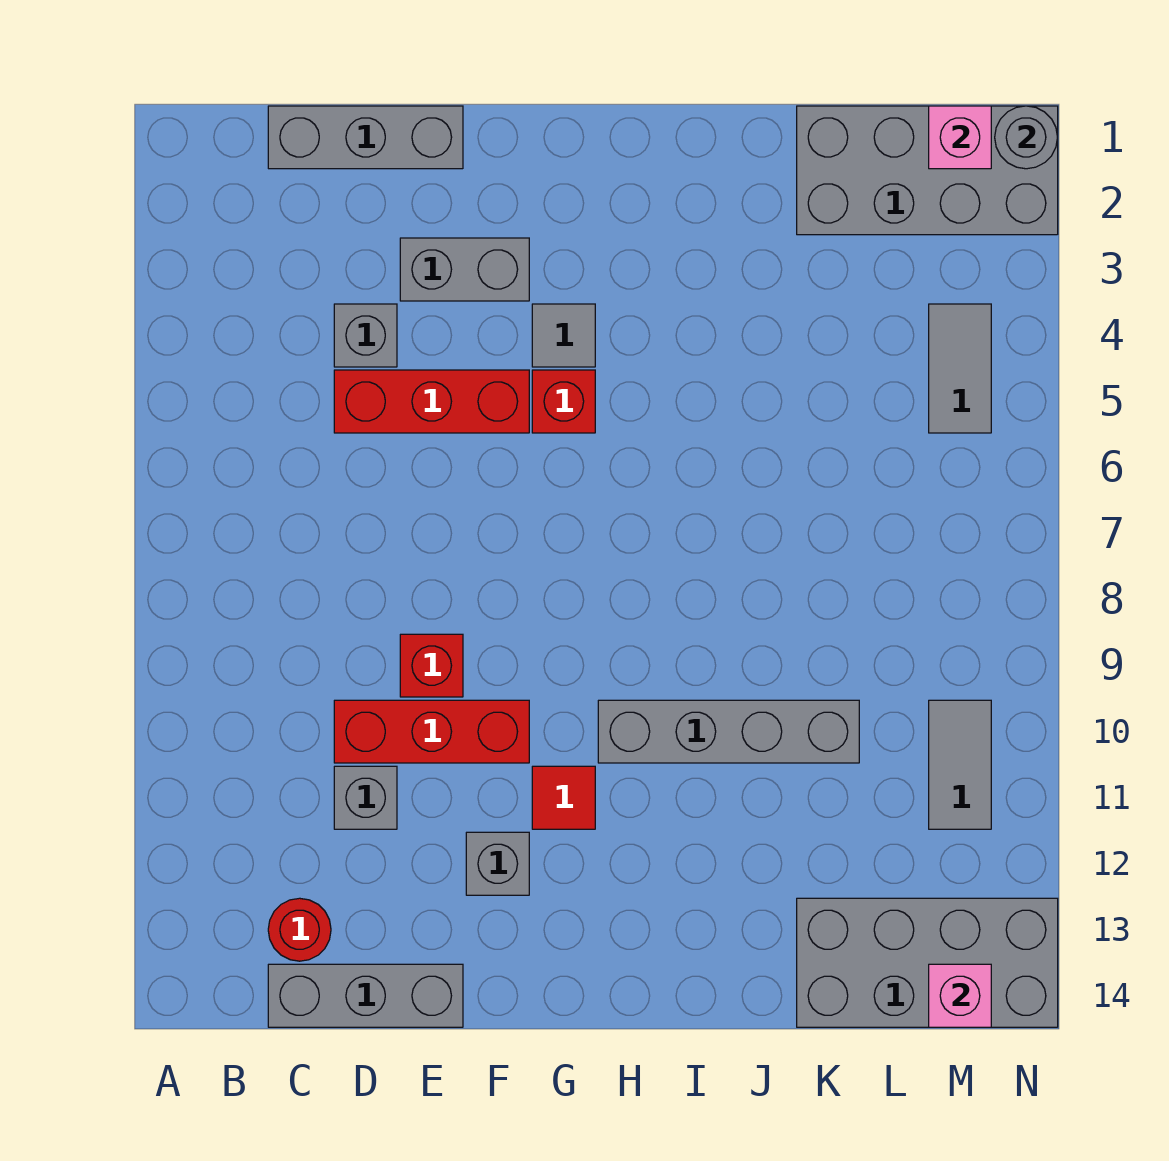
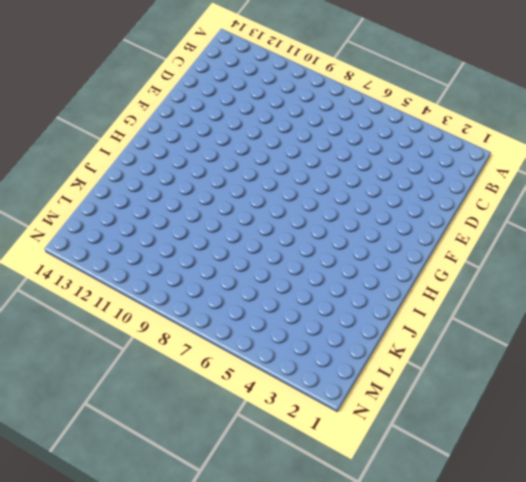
none -> grey brick C1:E1 level 1
none -> red round brick C13 level 1
none -> grey brick C14:E14 level 1

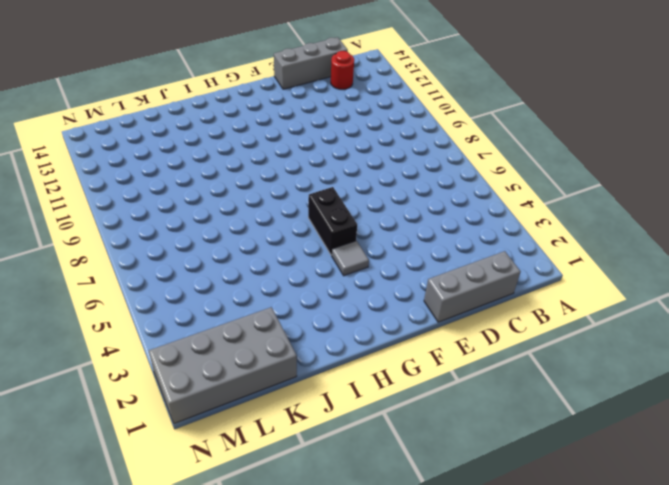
black brick G5:G6 level 1 -> red brick G5 level 1
none -> grey brick D4 level 1
none -> red brick D5:F5 level 1
none -> red brick D10:F10 level 1

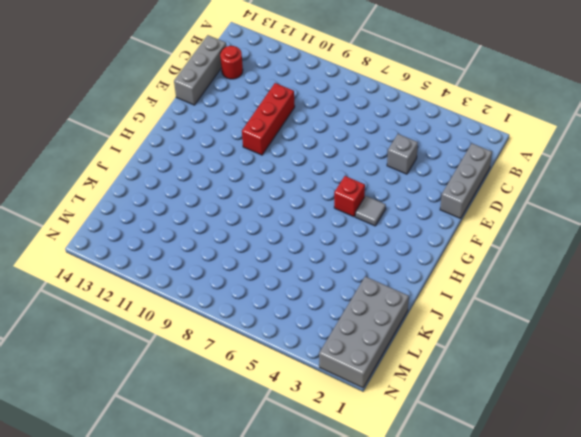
none -> red brick D5:F5 level 1
none -> grey brick D11 level 1
none -> grey brick E3:F3 level 1

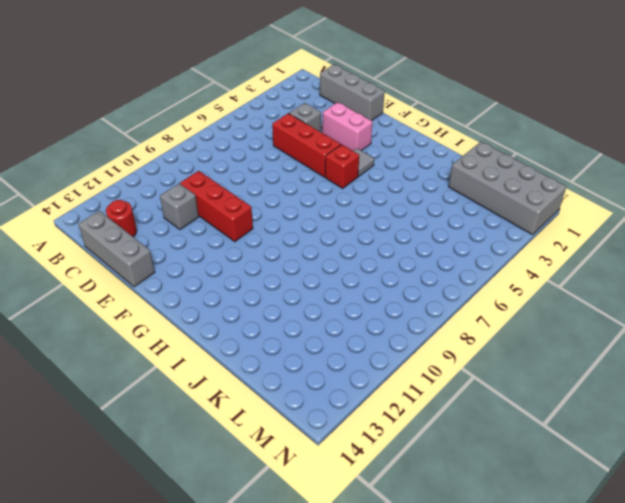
pink brick E3:F3 level 1 -> grey brick E3:F3 level 1
none -> red brick E9 level 1
none -> grey brick F12 level 1
none -> red tile G11 level 1

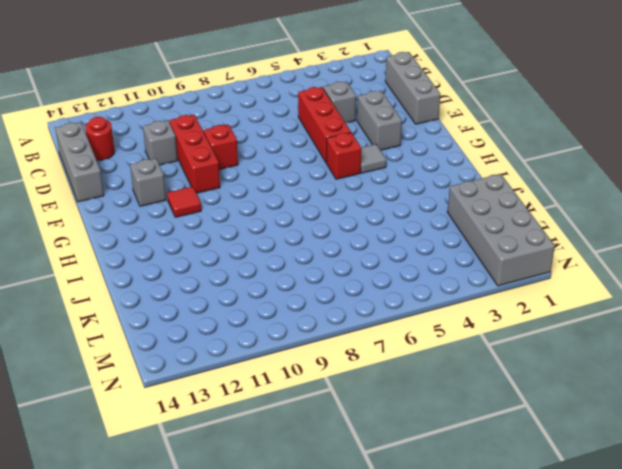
none -> grey brick H10:K10 level 1
none -> grey brick K13:N14 level 1
none -> grey tile M4:M5 level 1

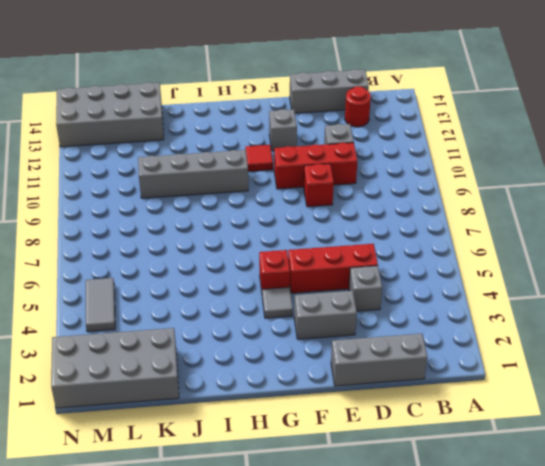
none -> grey tile M10:M11 level 1
none -> pink brick M1 level 2
none -> pink brick M14 level 2

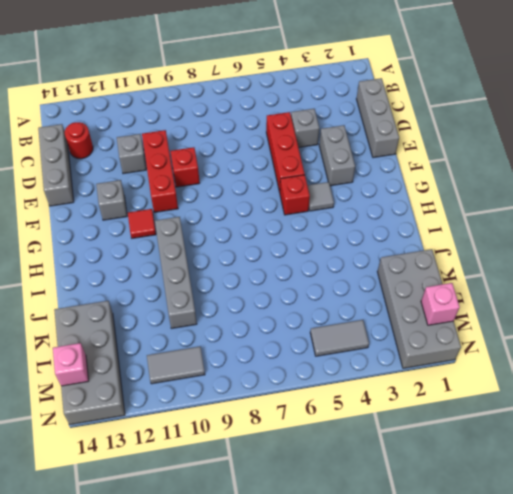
none -> grey round brick N1 level 2

